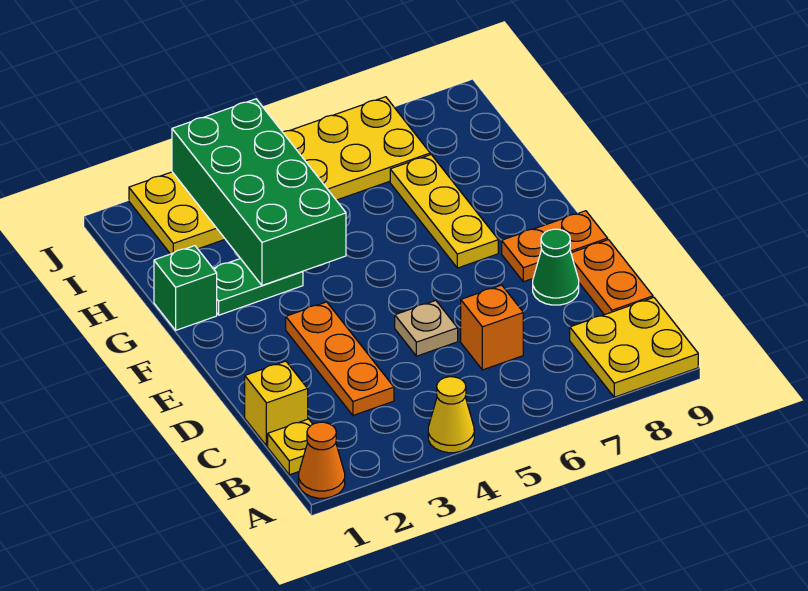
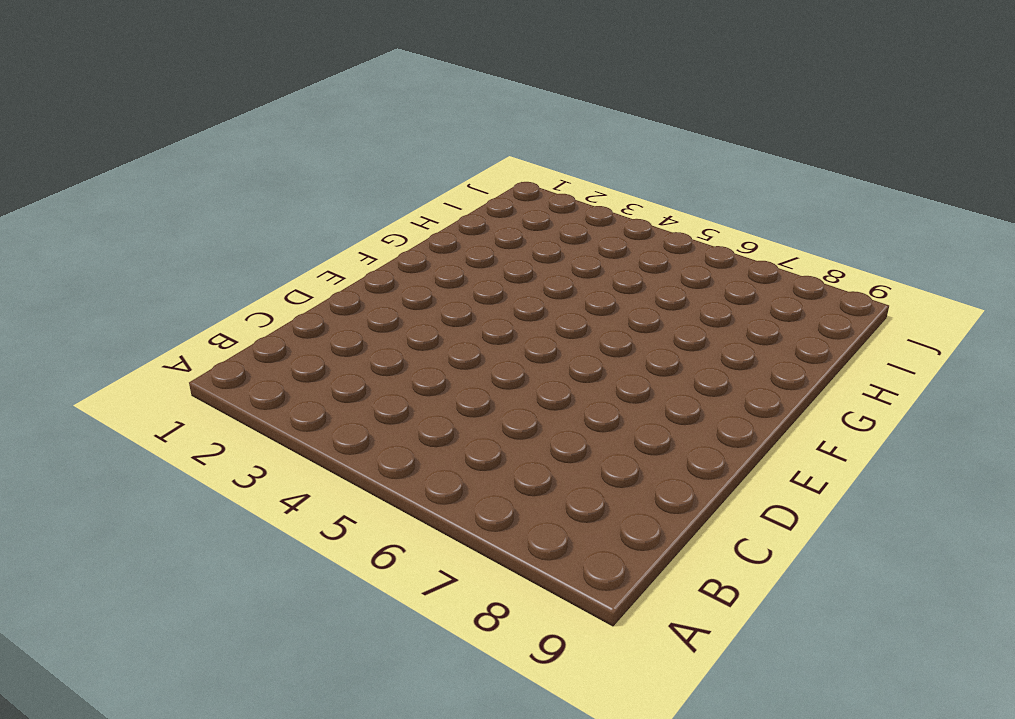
none -> orange cone A1 level 1
none -> yellow cone A4 level 1
none -> yellow plate A8:B9 level 1

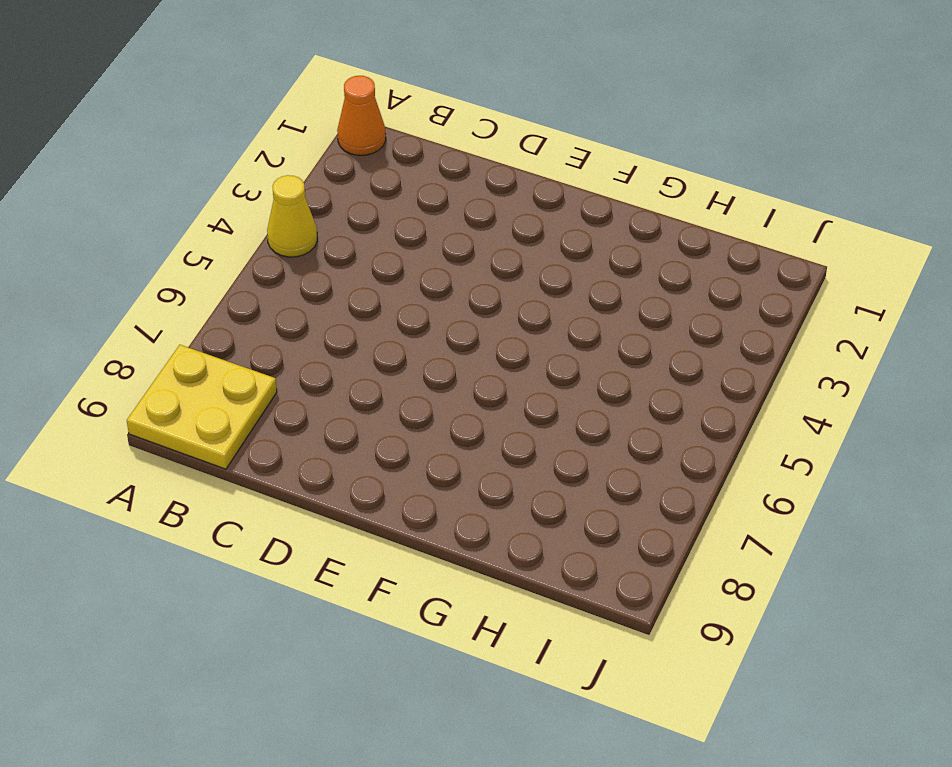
none -> yellow plate B1 level 1
none -> yellow brick C1 level 1
none -> orange plate C3:E3 level 1

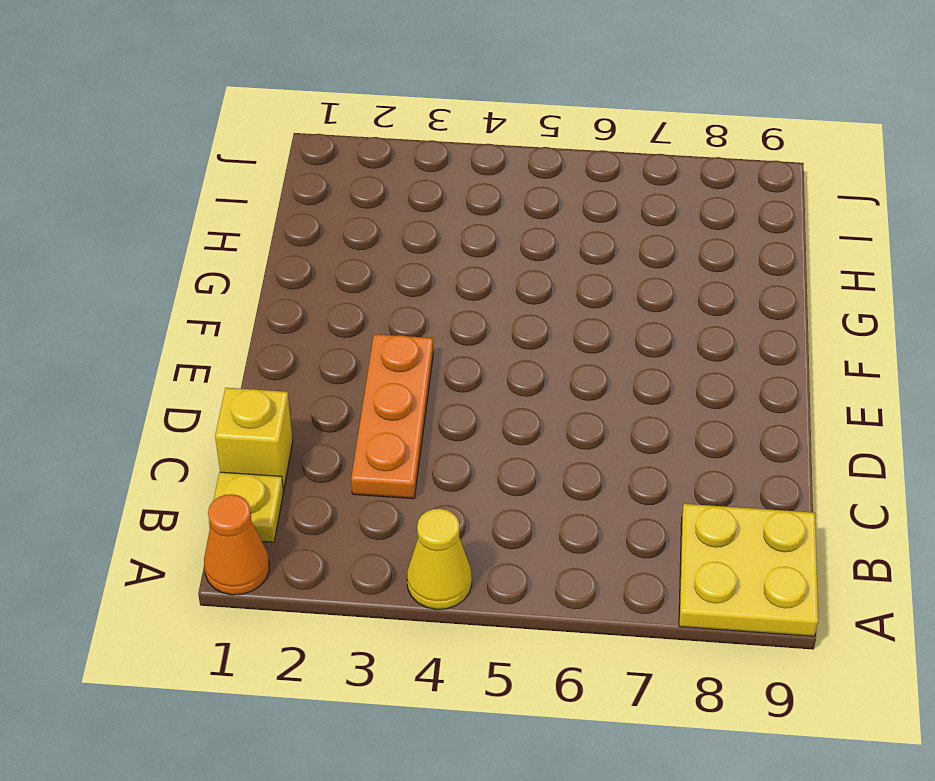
none -> orange brick C6 level 1
none -> orange plate C9:D9 level 1
none -> tan plate D5 level 1

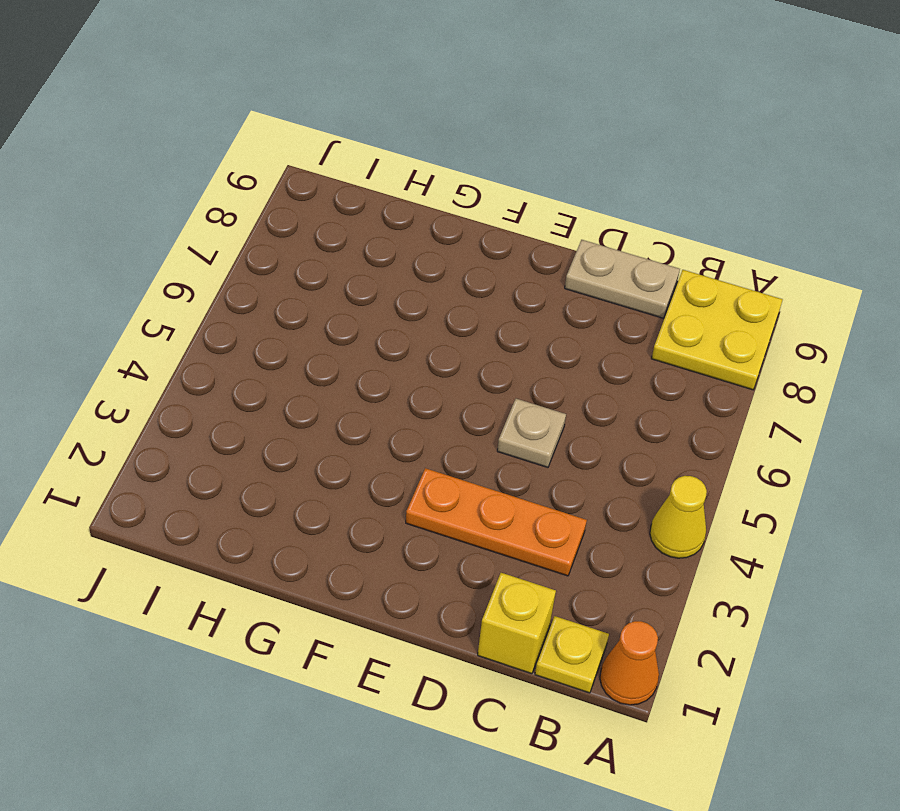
tan plate C9:D9 level 1 -> orange plate C9:D9 level 1
none -> orange brick C6 level 1
none -> green cone D8 level 1
none -> orange plate E8:E9 level 1

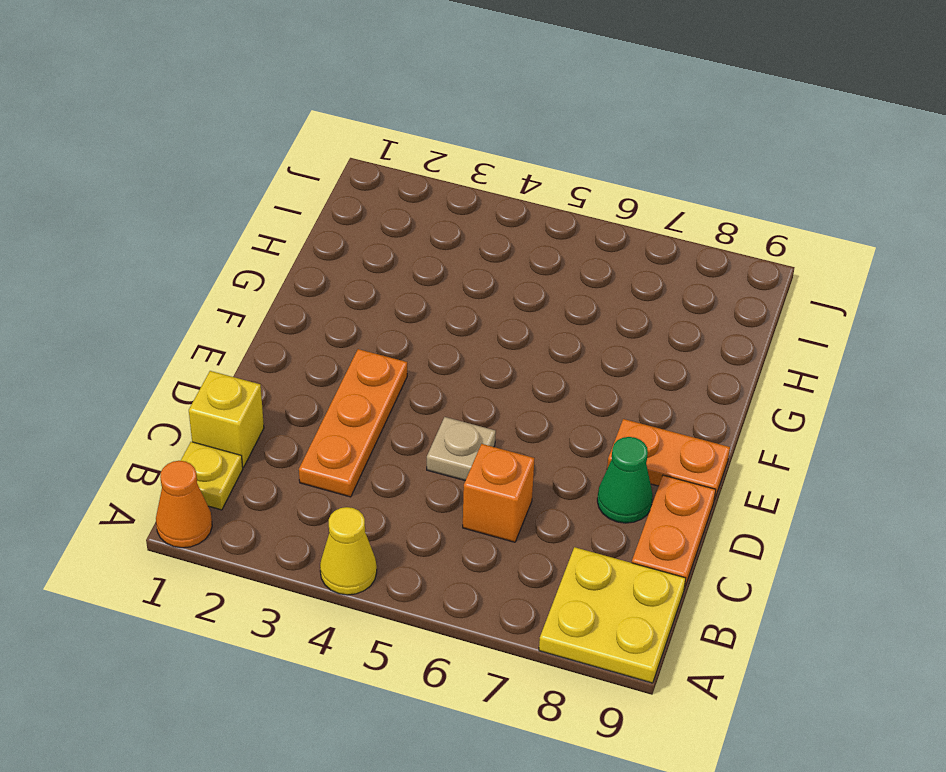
none -> yellow plate F7:H7 level 1
none -> green brick G1 level 1
none -> green plate G2:G3 level 1

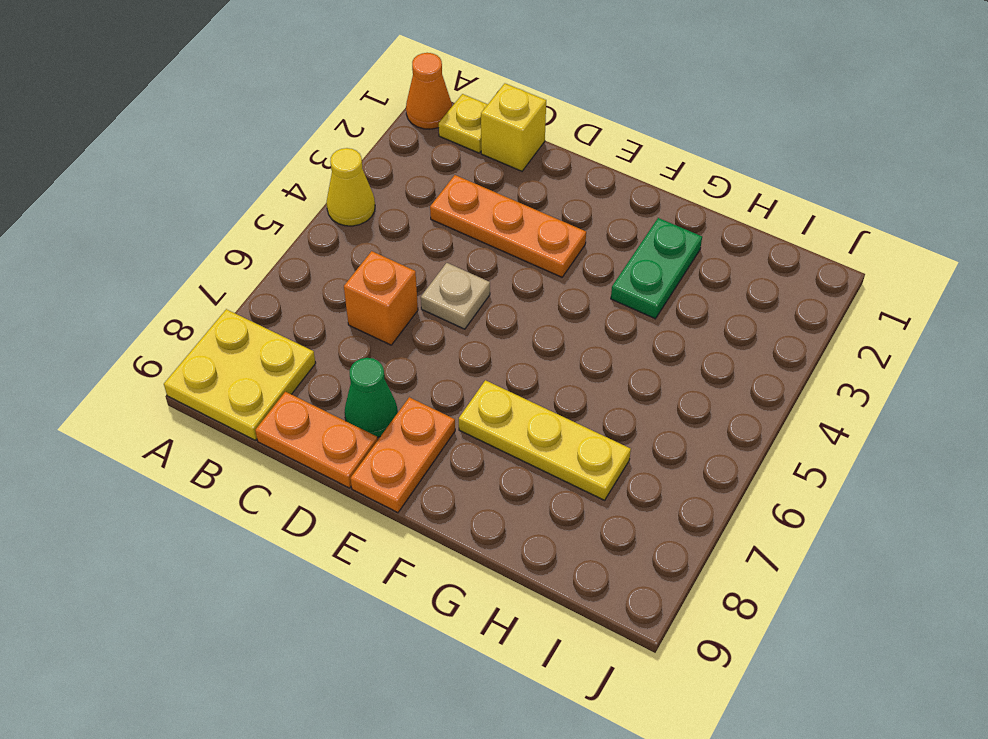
none -> green brick G1 level 1
none -> yellow plate I2:J7 level 1
none -> green brick G3:J4 level 2

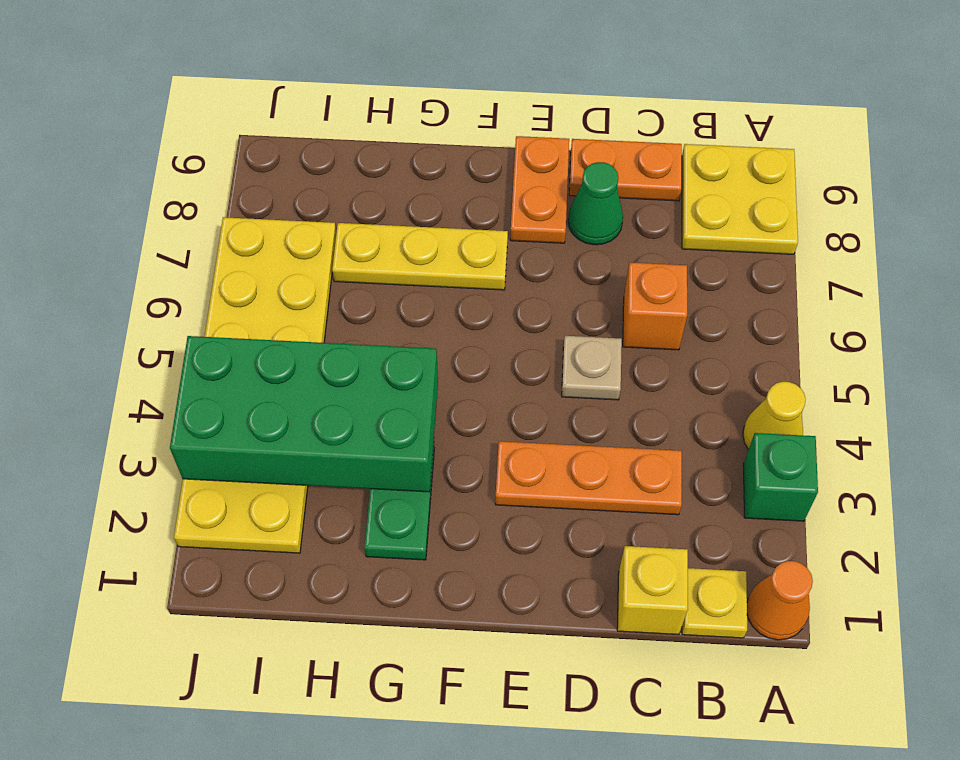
green brick A3 level 1 -> green brick G1 level 1

